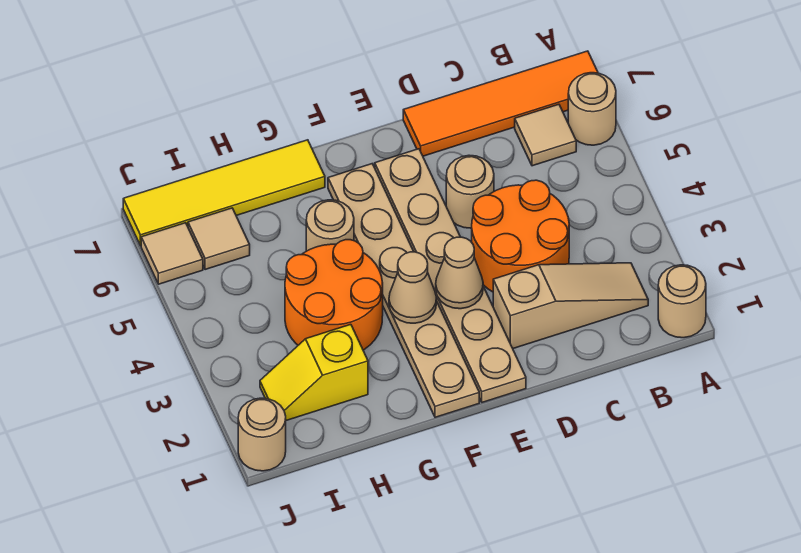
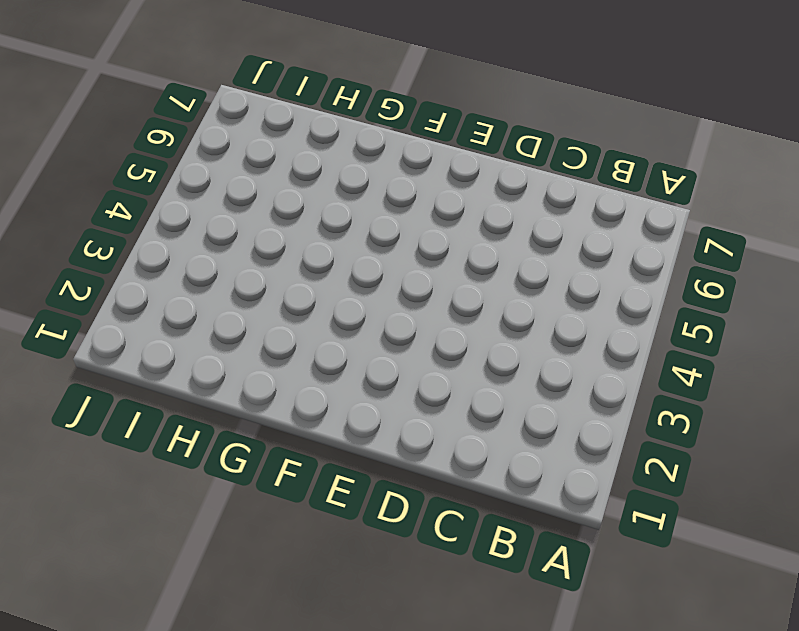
none -> tan round brick A1 level 1
none -> tan round brick A6 level 1
none -> orange tile A7:D7 level 1

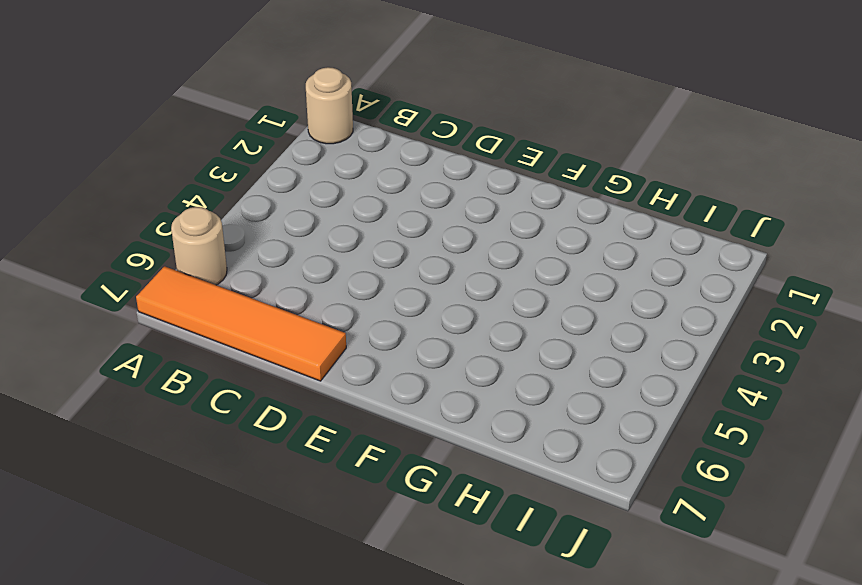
none -> tan slope B2:D2 level 1 top D
none -> tan tile B6 level 1
none -> orange round brick C3:D4 level 1

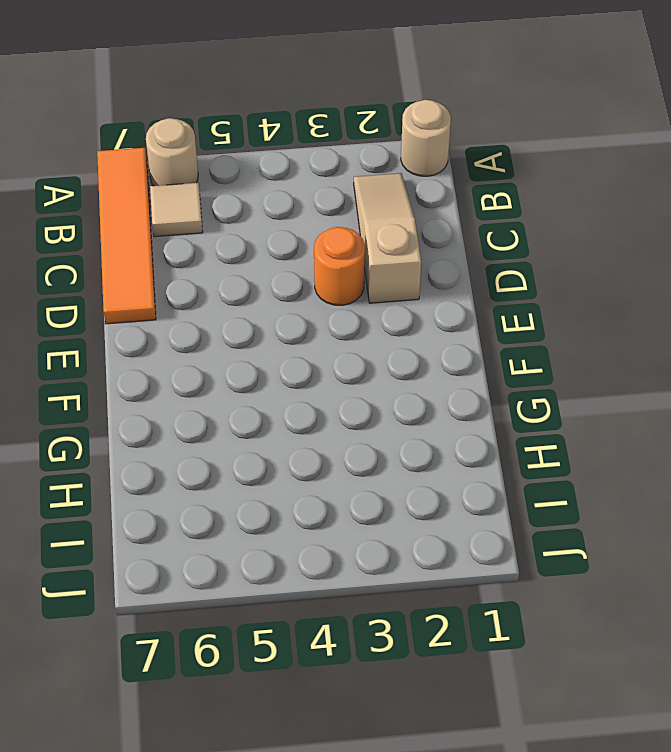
orange round brick D3 level 1 -> orange round brick C3:D4 level 1
none -> tan round brick D5 level 1
none -> tan plate E1:E6 level 1
none -> tan plate F1:F6 level 1

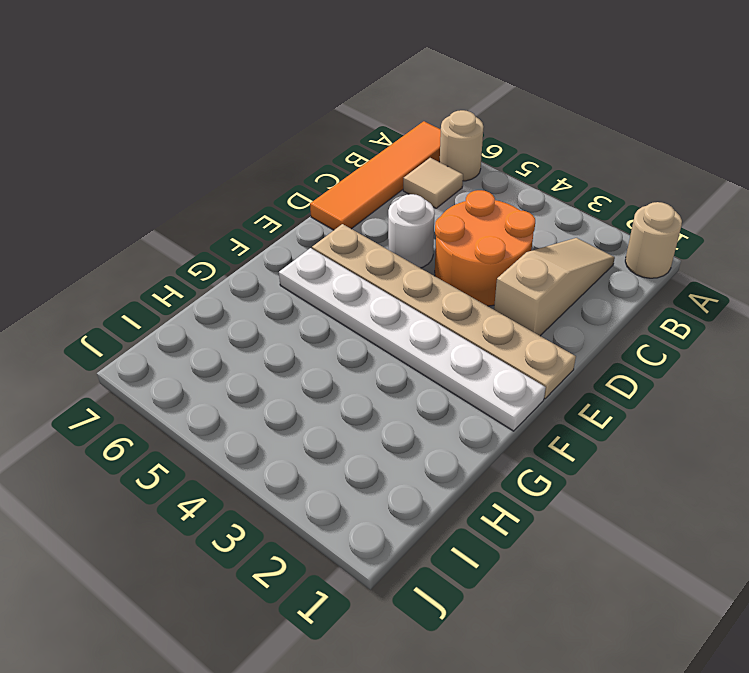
white round brick D5 level 1 -> tan round brick D5 level 1
white plate F1:F6 level 1 -> tan plate F1:F6 level 1
none -> orange round brick G3:H4 level 1
none -> tan round brick G5 level 1
none -> yellow tile G7:J7 level 1

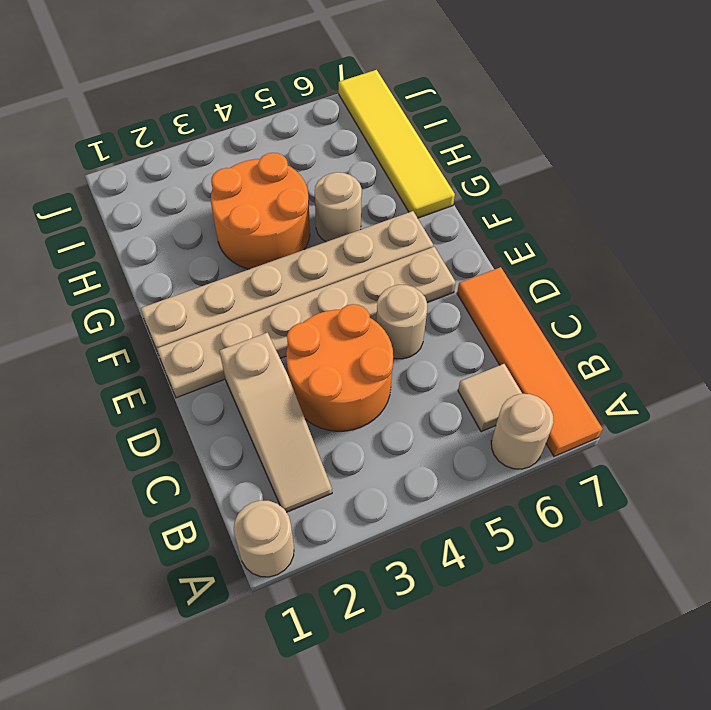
none -> yellow slope H2:I2 level 1 top H
none -> tan tile I6 level 1
none -> tan round brick J1 level 1

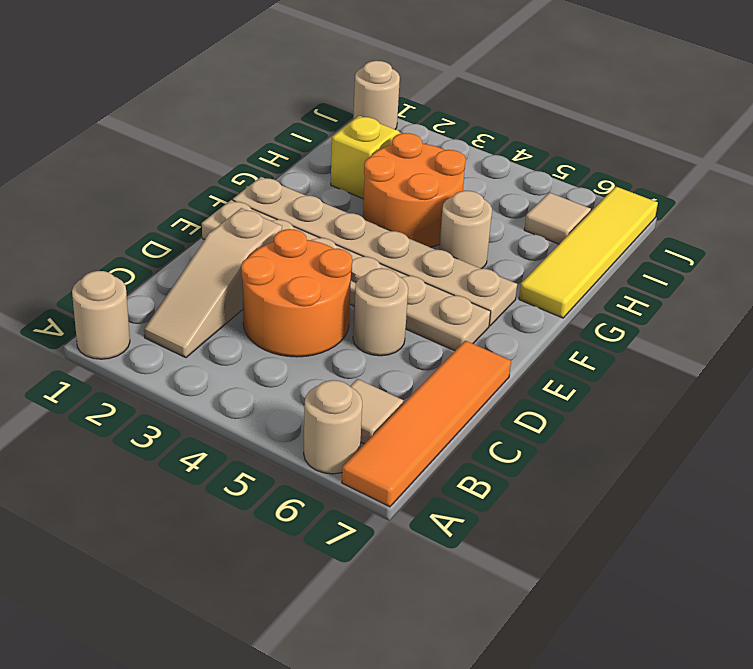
none -> tan tile J6 level 1
none -> tan cone E3 level 2
none -> tan cone F3 level 2

